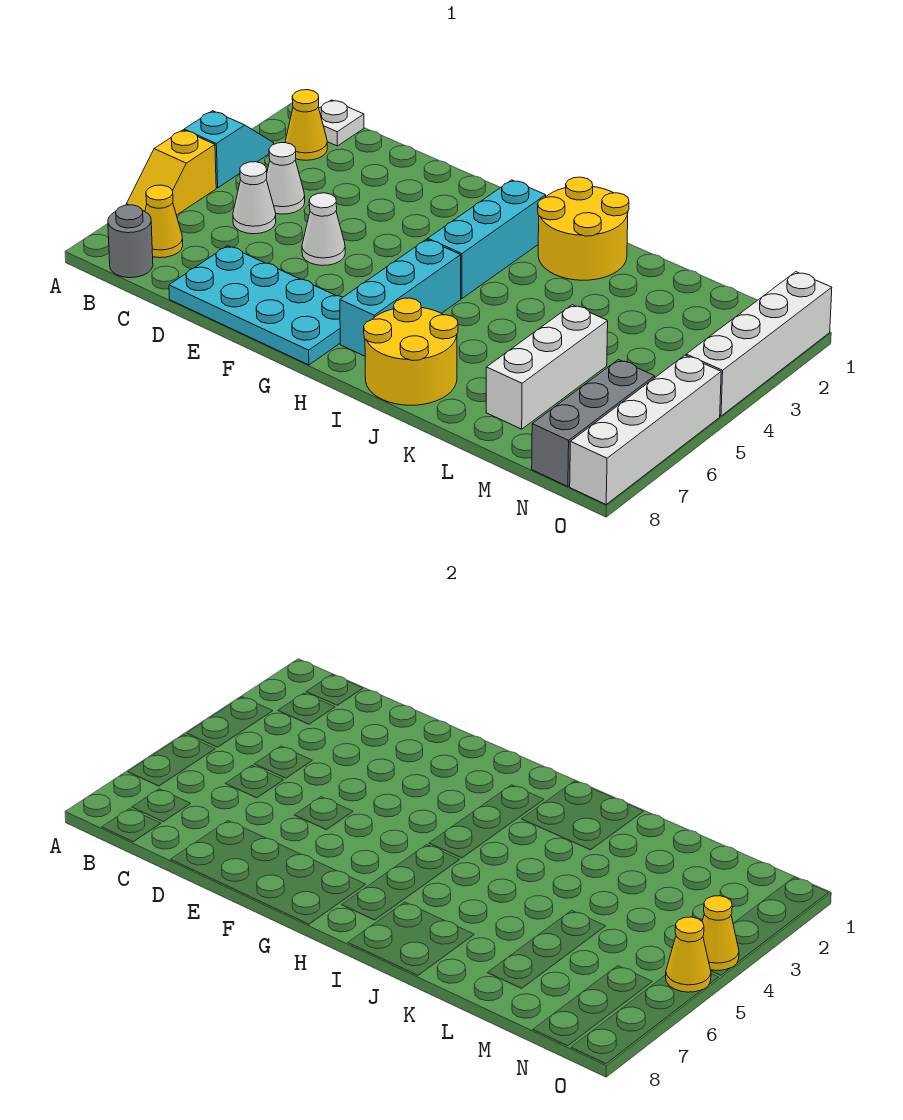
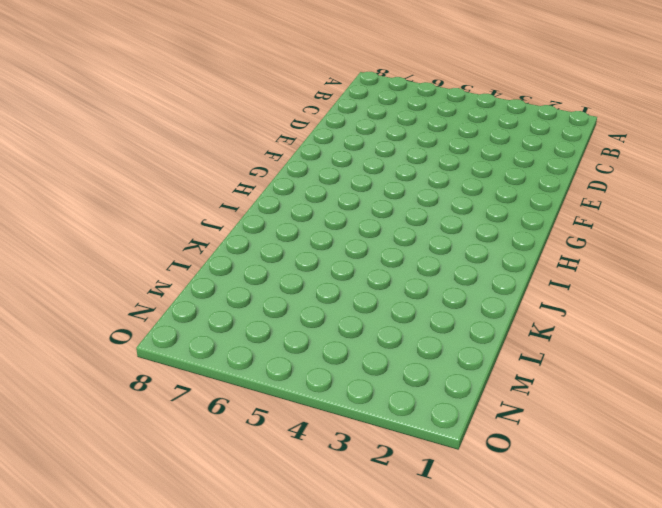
none -> cyan slope A3:A4 level 1 top 4
none -> yellow slope A5:A6 level 1 top 5
none -> white plate B1 level 1

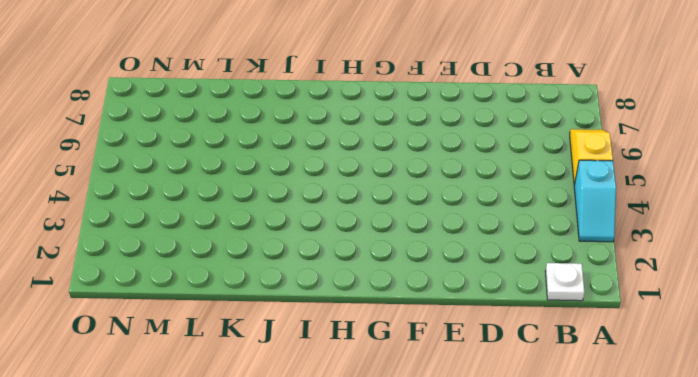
none -> yellow cone B2 level 1
none -> yellow cone B7 level 1
none -> grey round brick B8 level 1

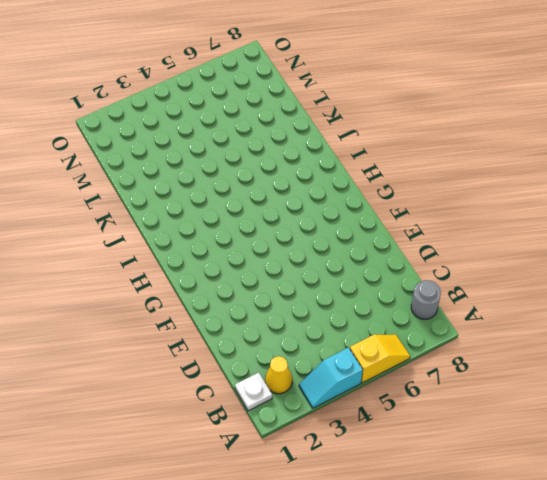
none -> yellow cone B7 level 1
none -> white cone C4 level 1
none -> white cone C5 level 1

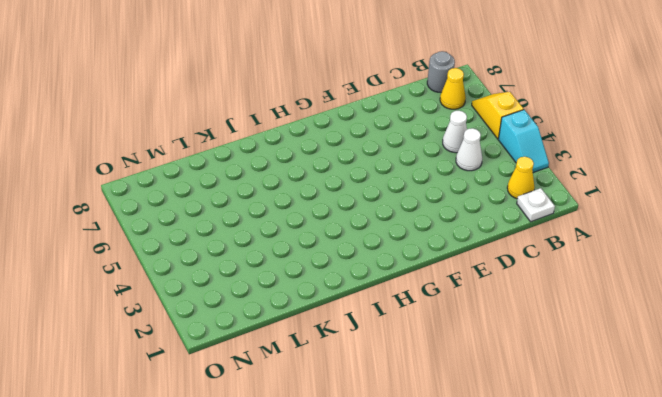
none -> cyan plate D7:G8 level 1
none -> white cone E5 level 1
none -> cyan brick H2:H4 level 1

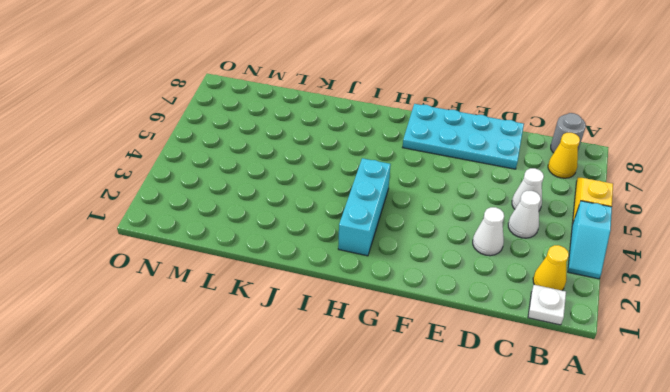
white cone D3 level 1 -> white cone E5 level 1
none -> cyan brick H5:H7 level 1
none -> yellow round brick I1:J2 level 1
none -> yellow round brick I7:J8 level 1

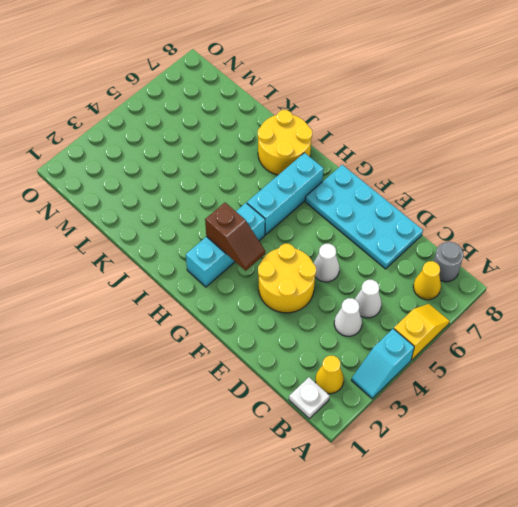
yellow round brick E3:F4 level 1 -> yellow round brick I1:J2 level 1
brown slope G3:H3 level 2 top H -> none
none -> white brick L5:L7 level 1
none -> grey brick N6:N8 level 1
none -> white brick O1:O4 level 1

